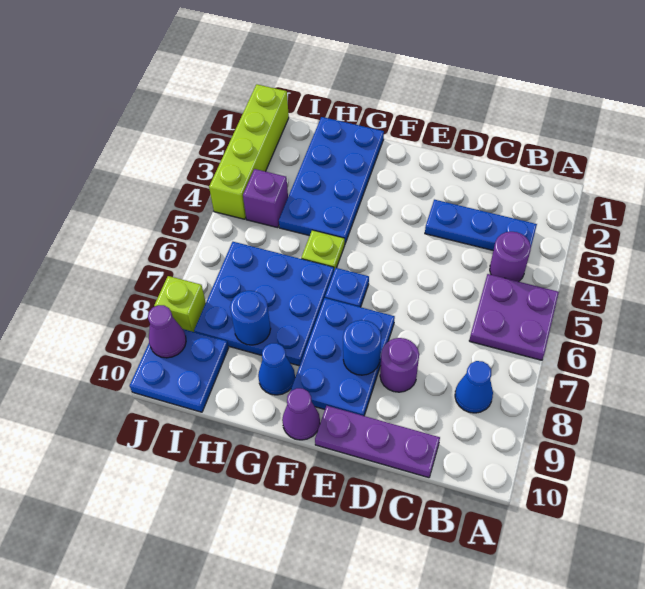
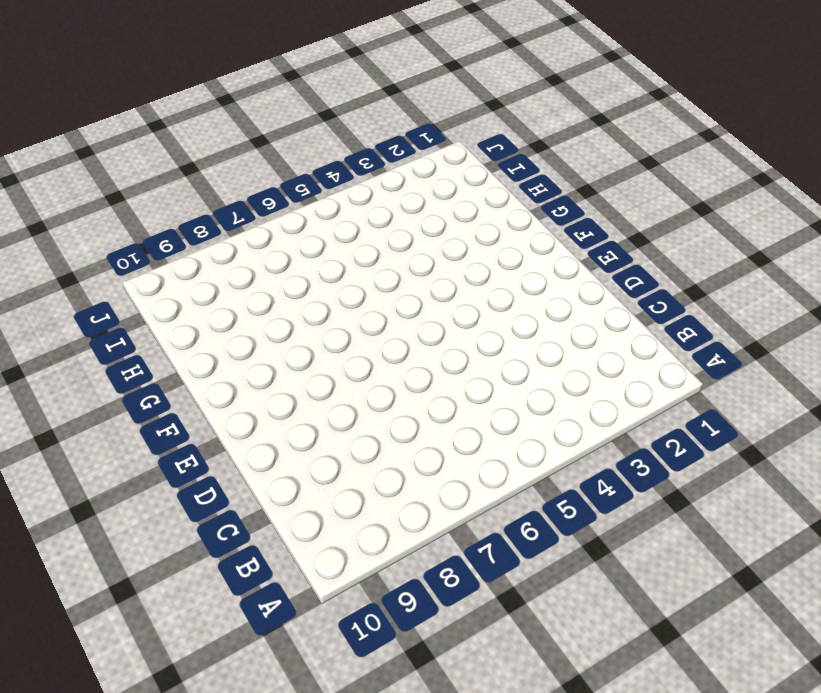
none -> purple plate A5:B6 level 1
none -> blue plate B3:D3 level 1
none -> purple round brick B4 level 1

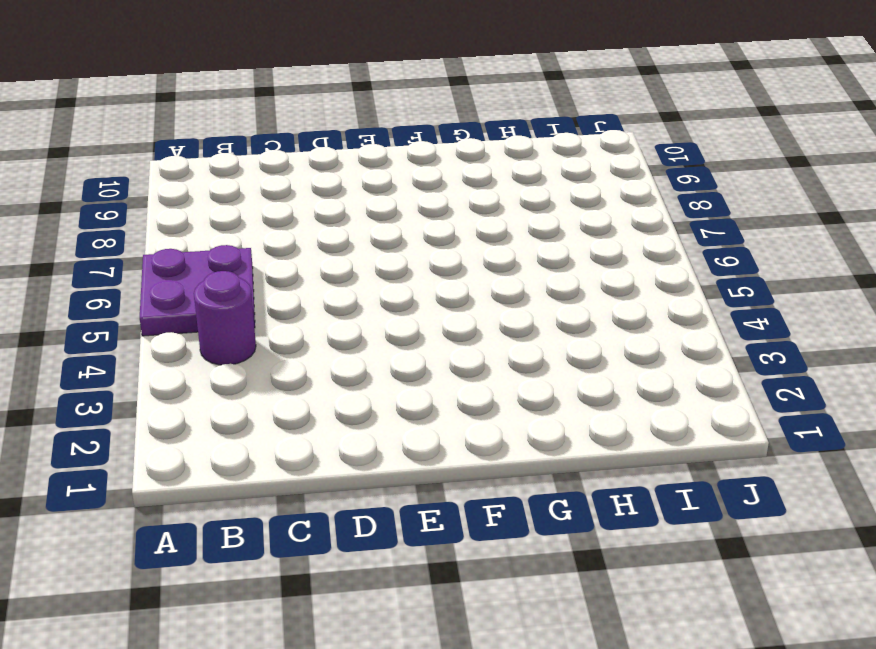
none -> blue plate B3:D3 level 1
none -> blue cone B8 level 1
none -> purple plate C10:E10 level 1

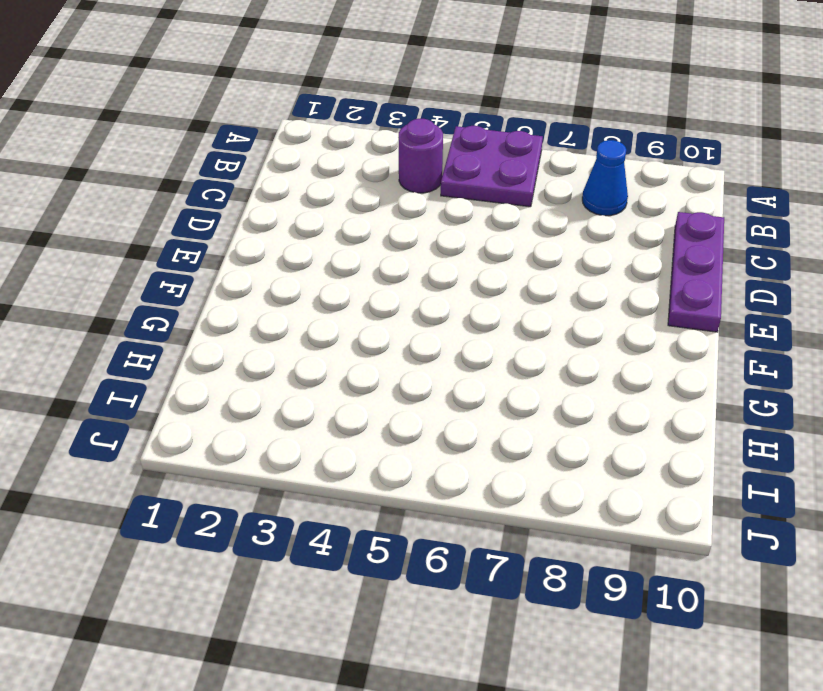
none -> blue plate B3:D3 level 1
none -> purple round brick D8 level 1
none -> blue plate E7:F9 level 1

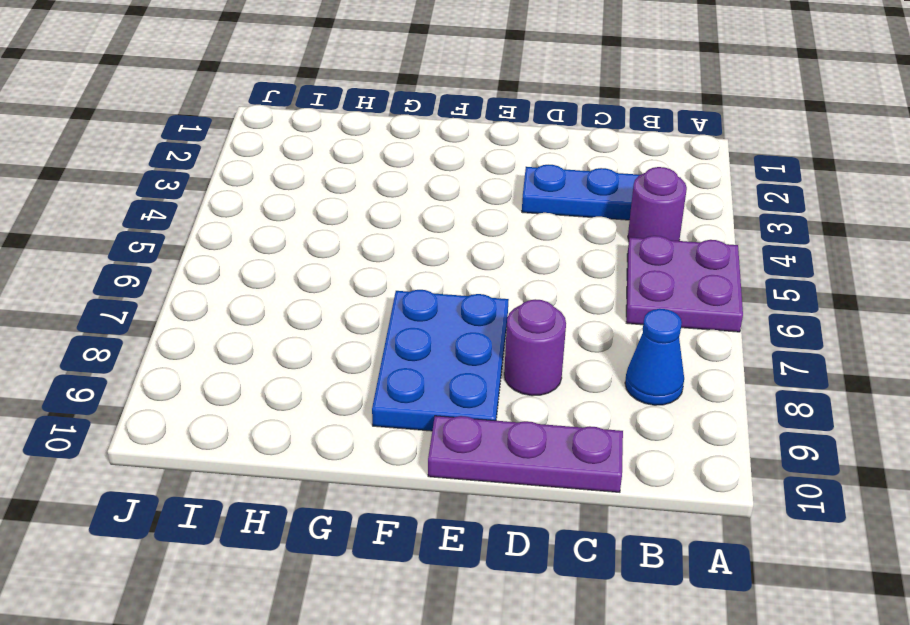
none -> blue plate F6 level 1
none -> purple cone F10 level 1
none -> blue plate G1:H4 level 1

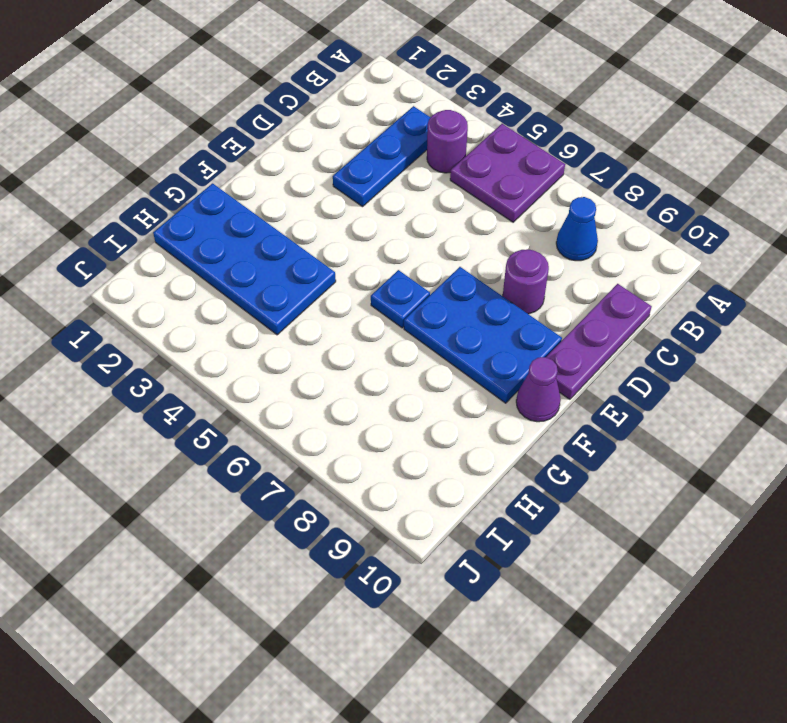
none -> lime plate G5 level 1
none -> blue plate G6:I8 level 1
none -> blue cone G9 level 1

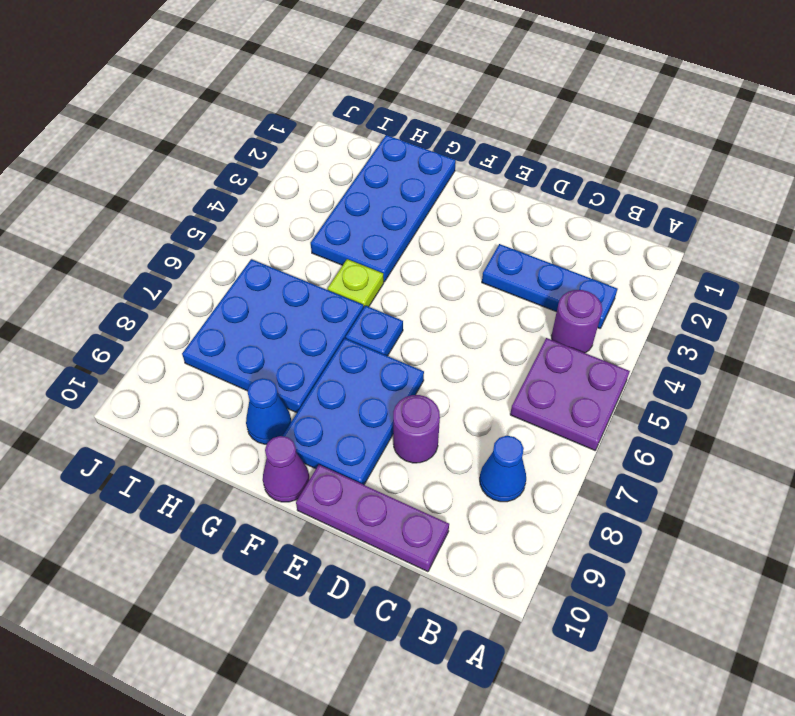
none -> purple brick I4 level 1
none -> blue plate I9:J10 level 1
none -> lime brick J1:J4 level 1

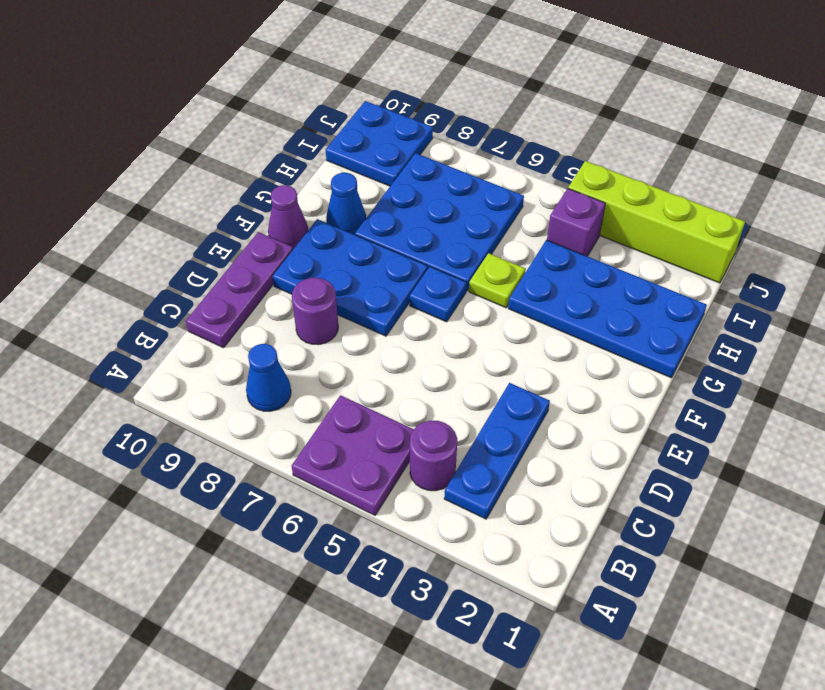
none -> lime brick J8 level 1
none -> blue round brick E8 level 2
none -> blue round brick H8 level 2

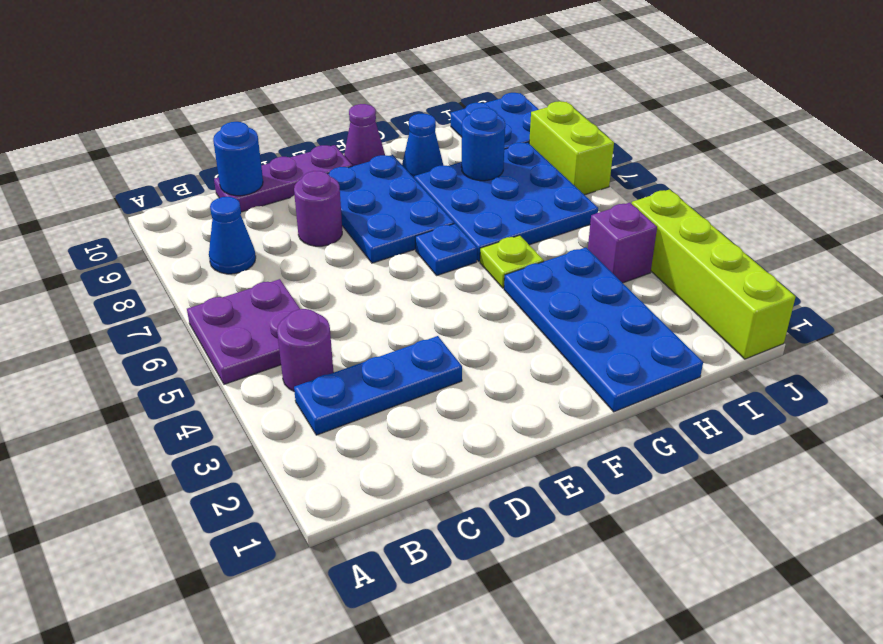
blue round brick C10 level 2 -> blue round brick E8 level 2
lime brick J7:J8 level 1 -> lime brick J8 level 1
none -> purple cone J9 level 2

